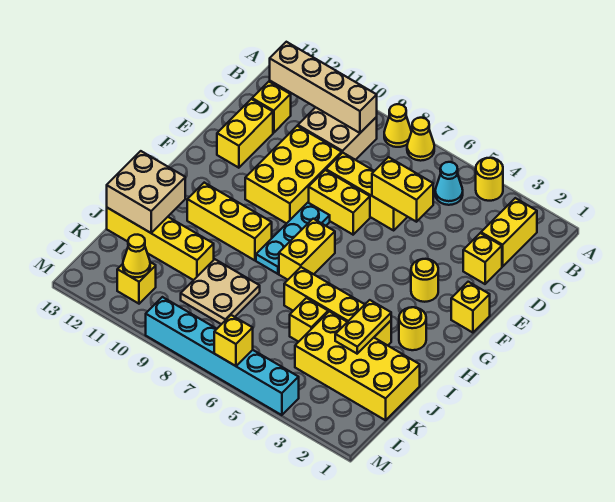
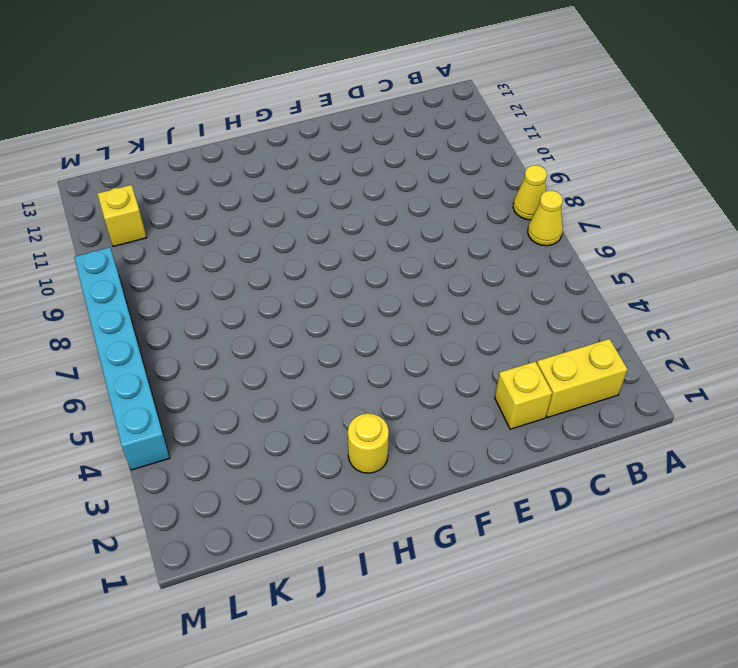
none -> yellow round brick A4 level 1
none -> cyan cone B5 level 1
none -> tan brick B9:C10 level 1
none -> yellow brick C12 level 1

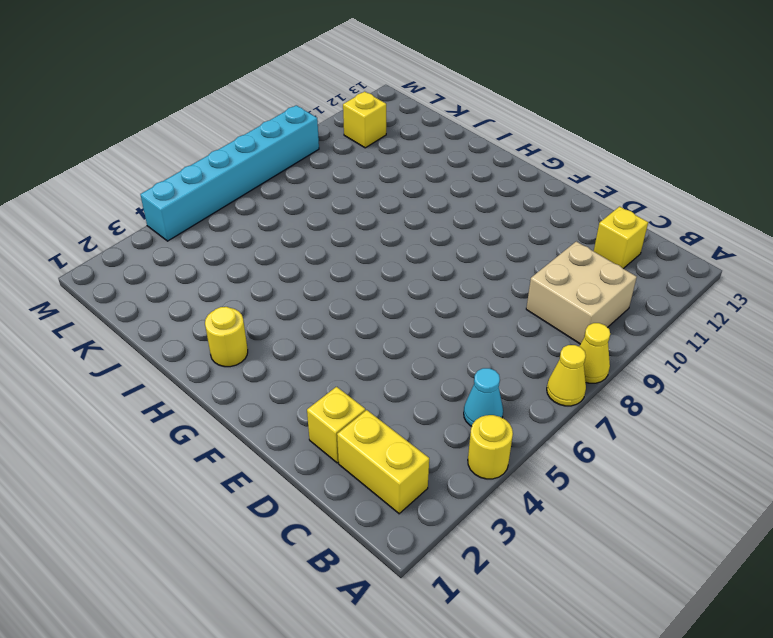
none -> yellow brick D6:D8 level 1
none -> yellow brick D9:F10 level 1
none -> yellow brick D12:E12 level 1
none -> yellow brick E7:E8 level 1

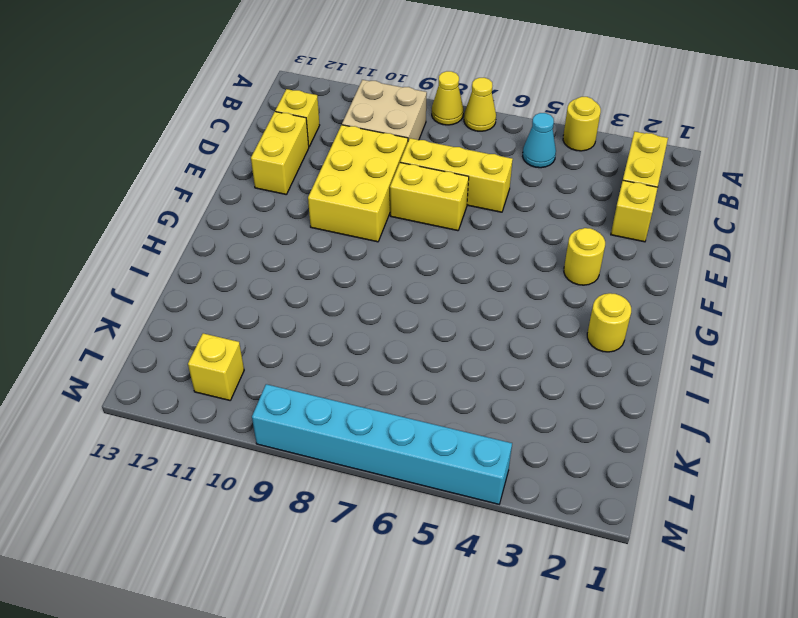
none -> yellow brick F1 level 1
none -> cyan plate F8:H8 level 1
none -> yellow brick G7:H7 level 1
none -> yellow brick H9:H11 level 1

